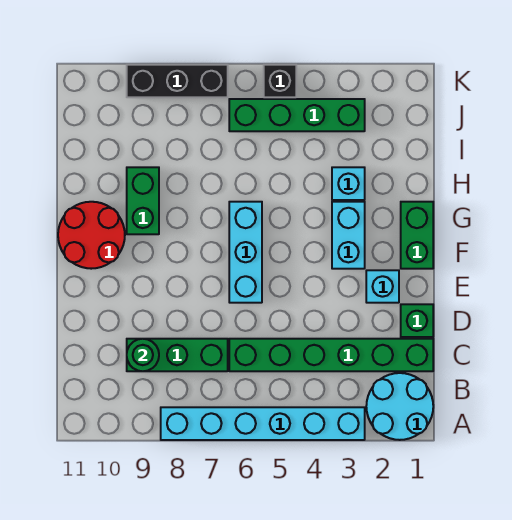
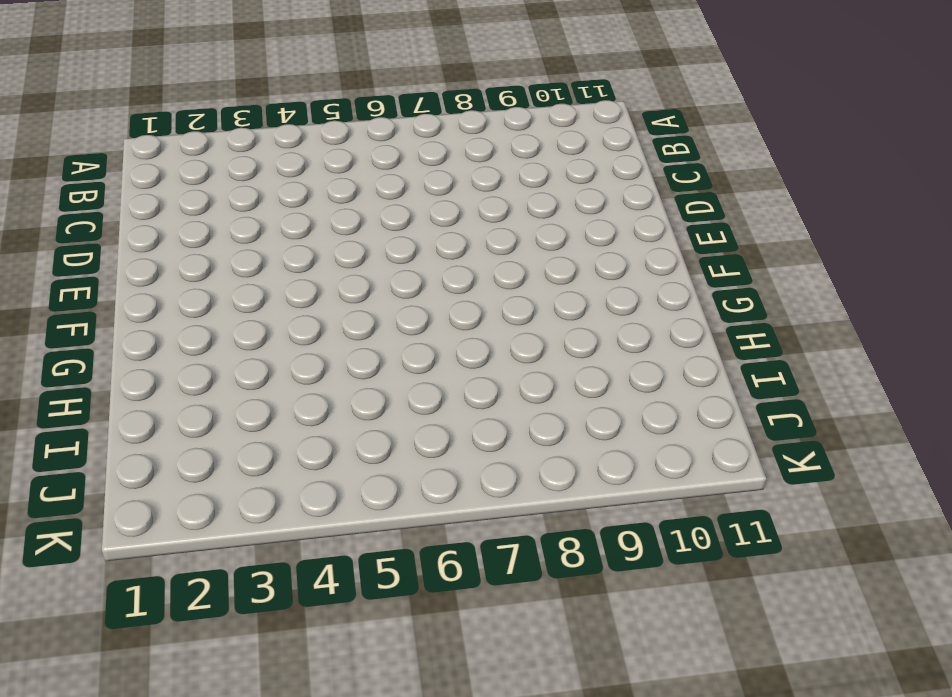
none -> cyan round brick A1:B2 level 1
none -> cyan brick A3:A8 level 1
none -> green brick C1:C6 level 1

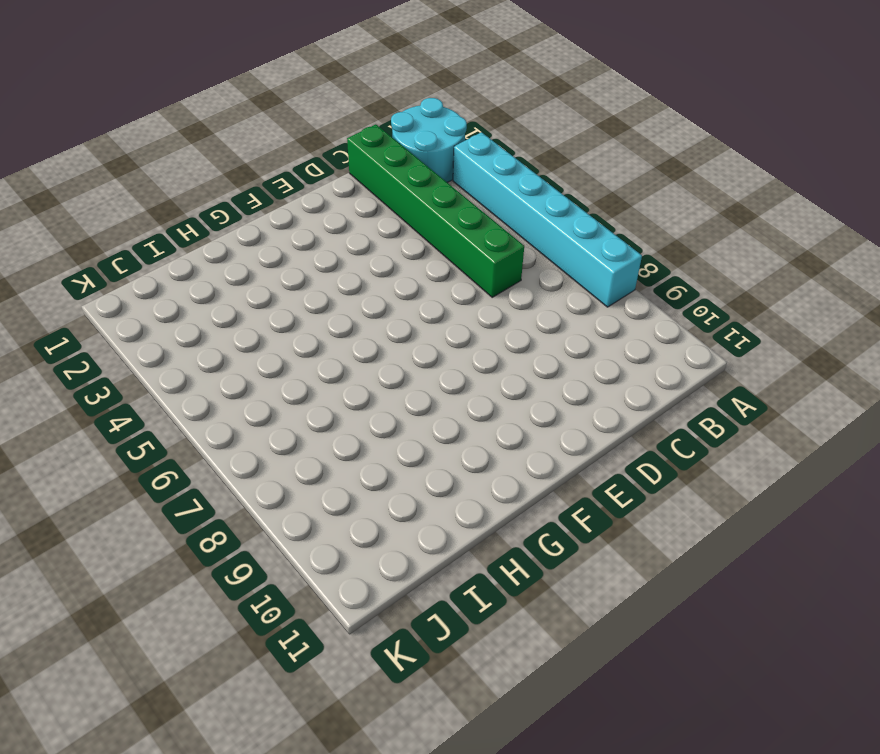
none -> green brick C7:C9 level 1
none -> green brick D1 level 1
none -> cyan brick E2 level 1

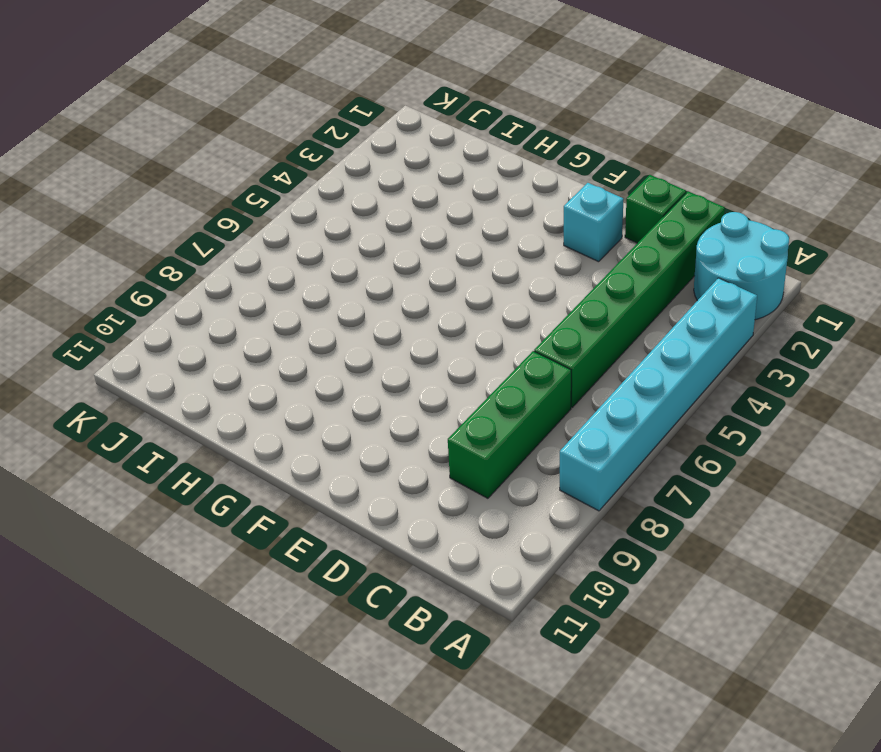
none -> cyan brick E6:G6 level 1
none -> green brick F1:G1 level 1
none -> cyan brick F3:G3 level 1

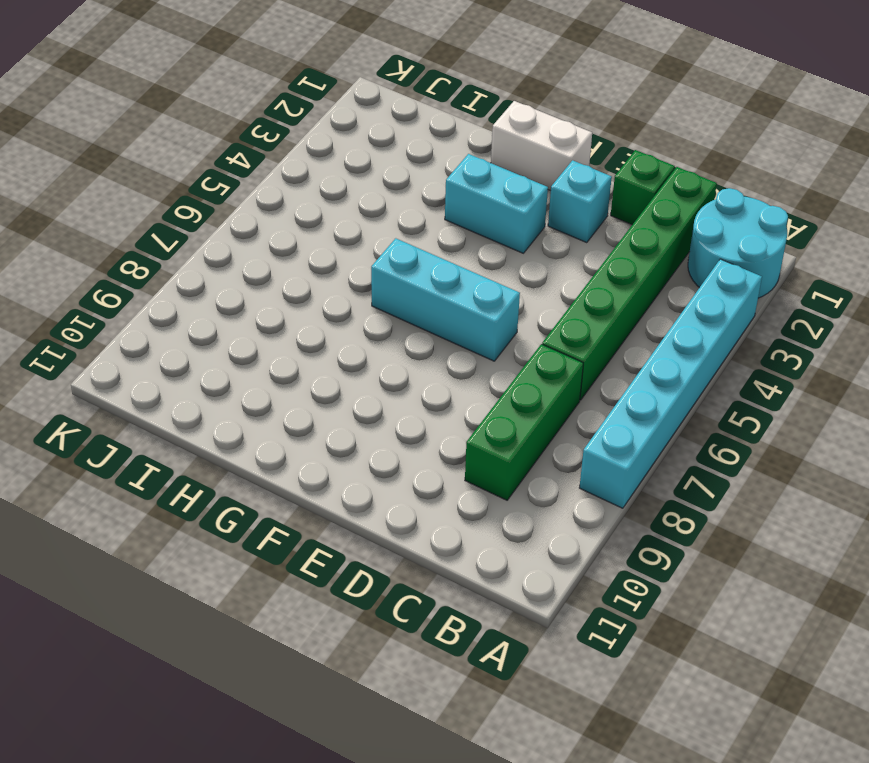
white brick F1:G1 level 1 -> green brick F1:G1 level 1
none -> red round brick F10:G11 level 1
none -> green brick G9:H9 level 1
none -> cyan brick H3 level 1

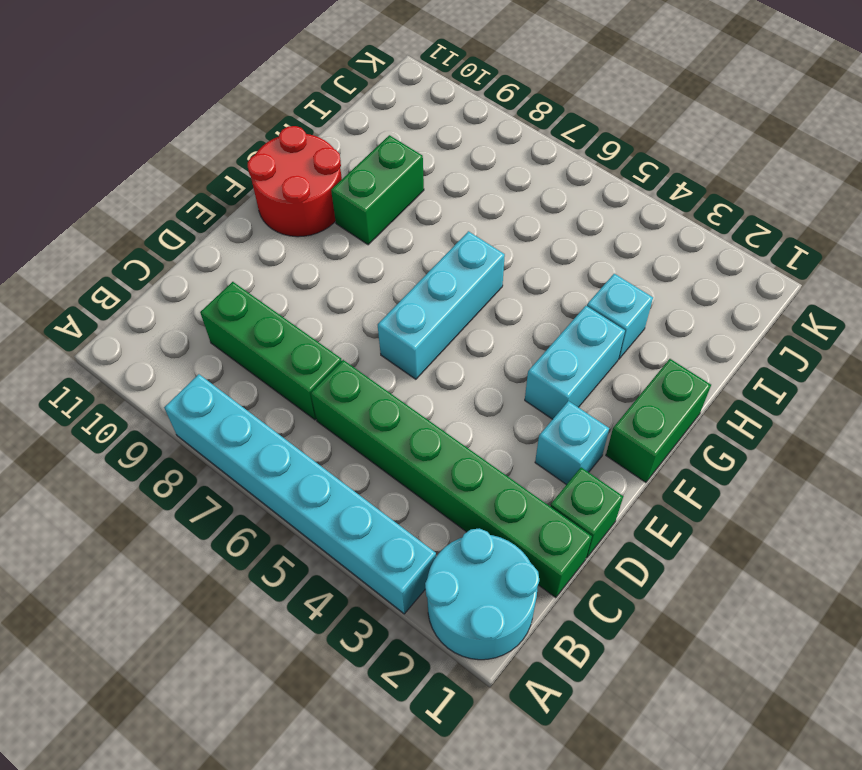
none -> green brick J3:J6 level 1
none -> black brick K5 level 1
none -> black brick K7:K9 level 1

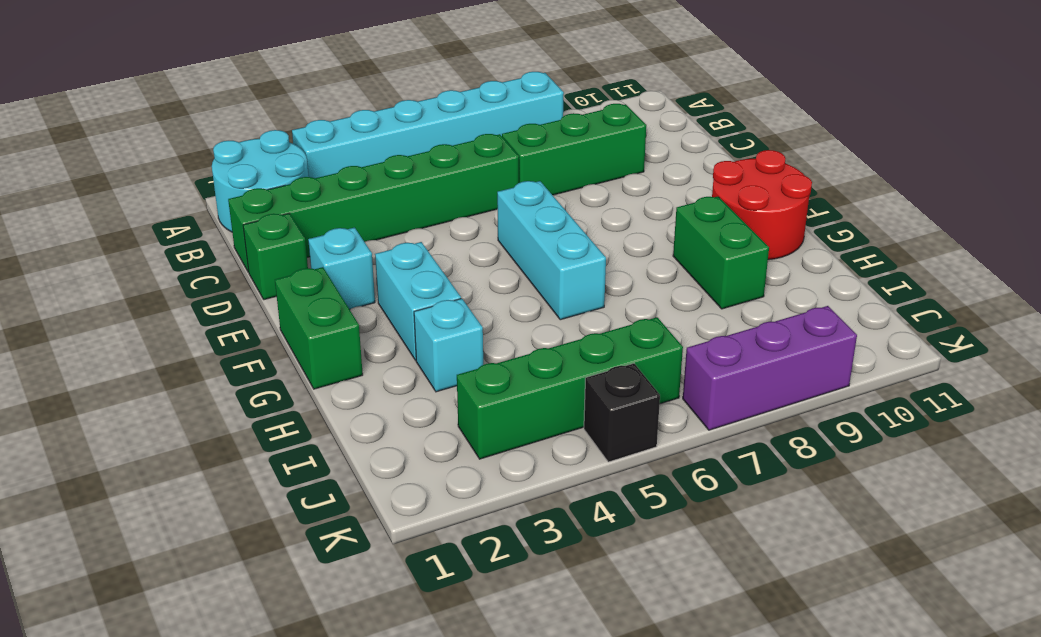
purple brick K7:K9 level 1 -> black brick K7:K9 level 1
none -> green round brick C9 level 2

